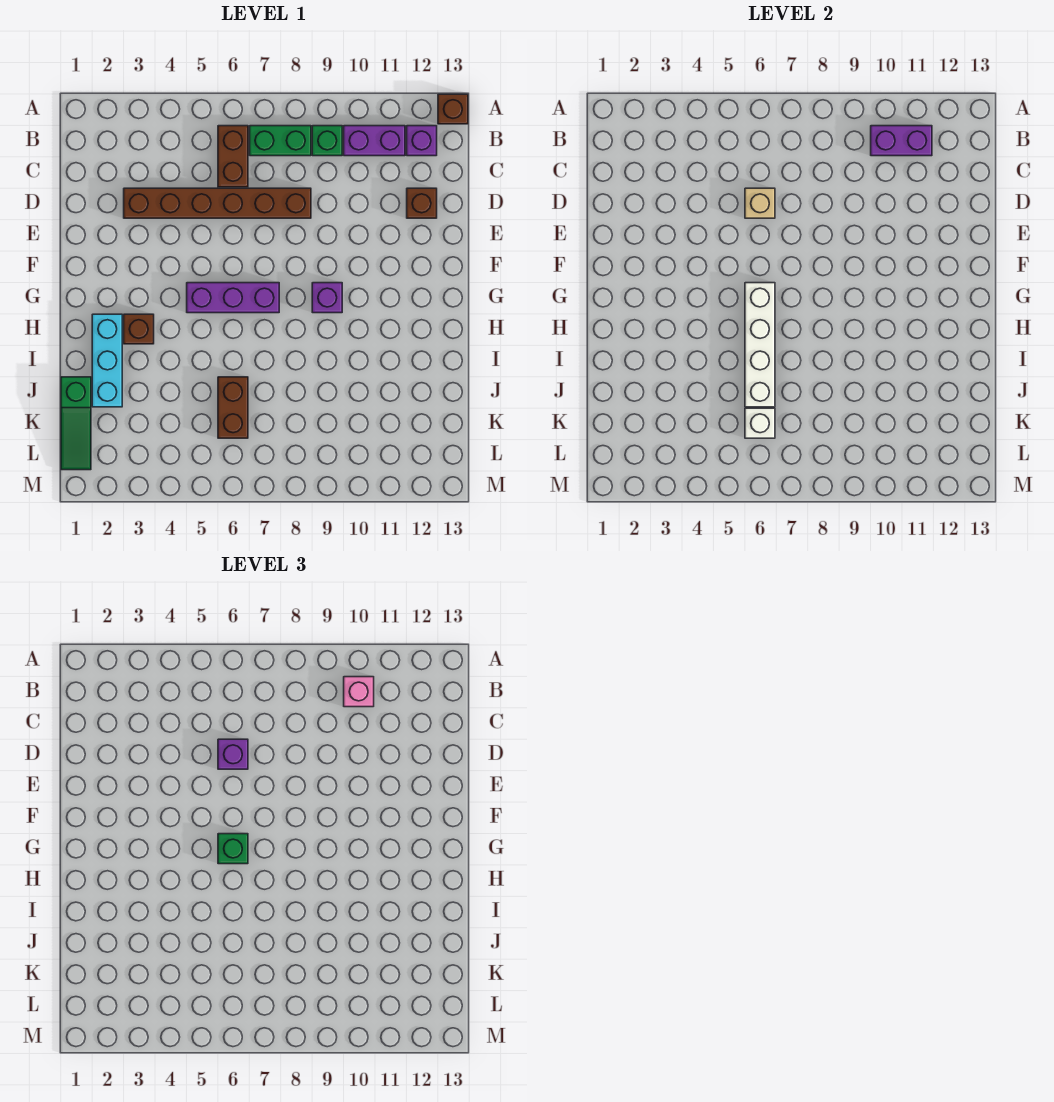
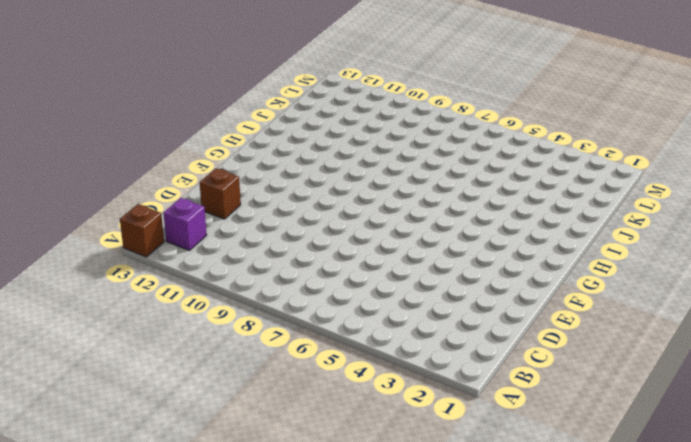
none -> brown brick B6:C6 level 1
none -> green brick B7:B8 level 1
none -> green brick B9 level 1

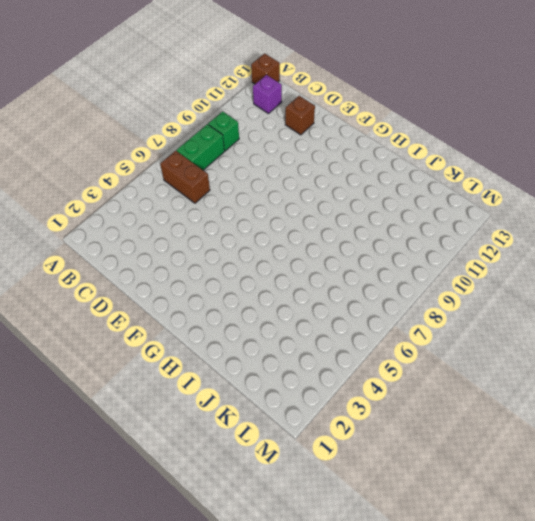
none -> purple brick B10:B11 level 1
none -> brown brick D3:D8 level 1
none -> purple brick G5:G7 level 1

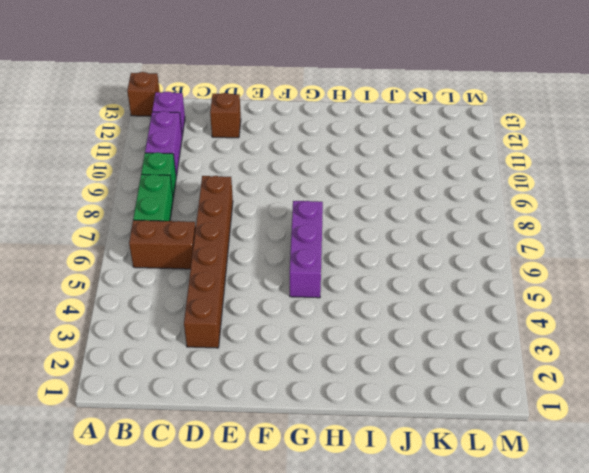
none -> purple brick G9 level 1
none -> cyan brick H2:J2 level 1
none -> brown brick H3 level 1

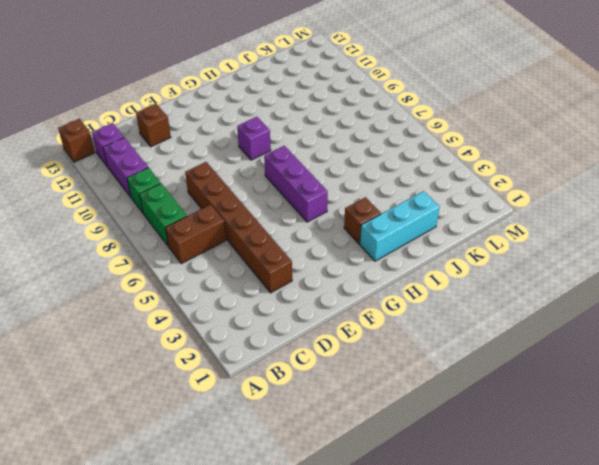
none -> green slope J1:L1 level 1 top J
none -> brown brick J6:K6 level 1
none -> purple brick B10:B11 level 2

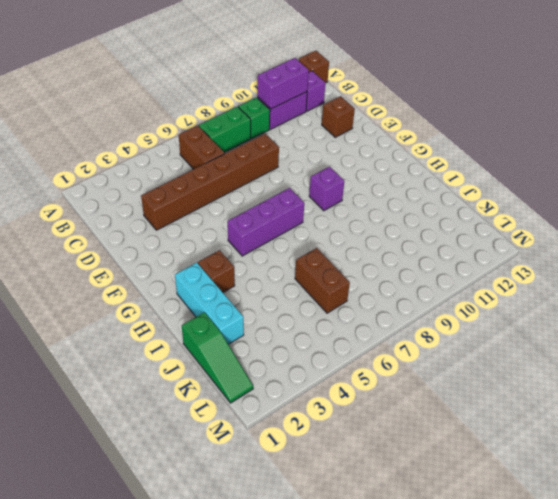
none -> tan brick D6 level 2
none -> white brick G6:J6 level 2
none -> white brick K6 level 2

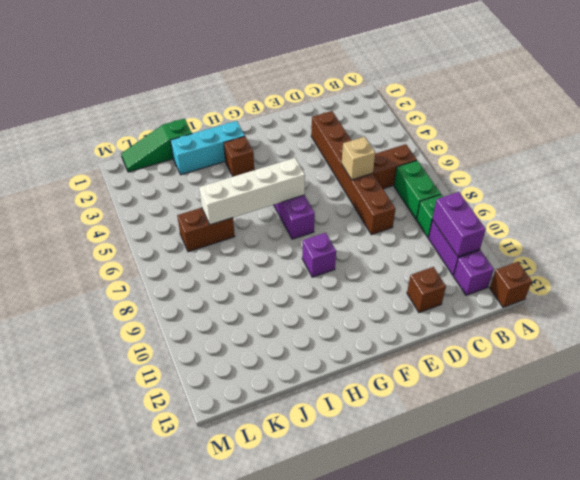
none -> white brick K6 level 2
none -> pink brick B10 level 3
none -> purple brick D6 level 3

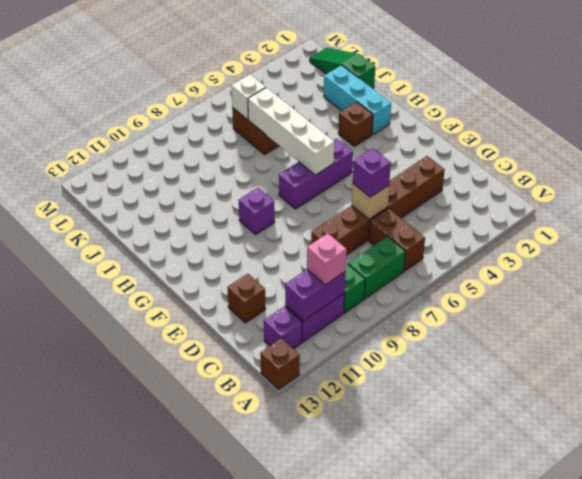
none -> green brick G6 level 3

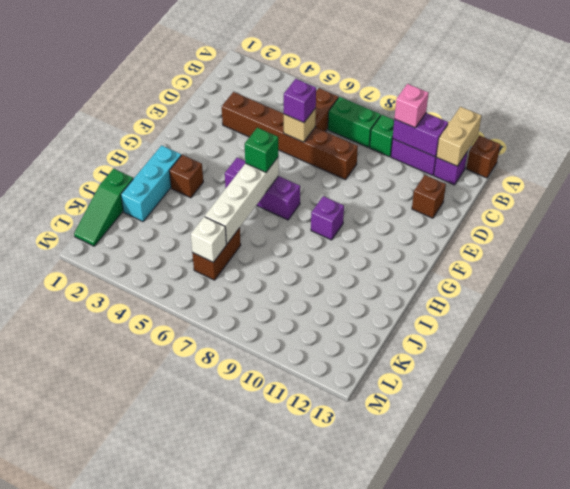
tan brick A12:B12 level 2 -> none

